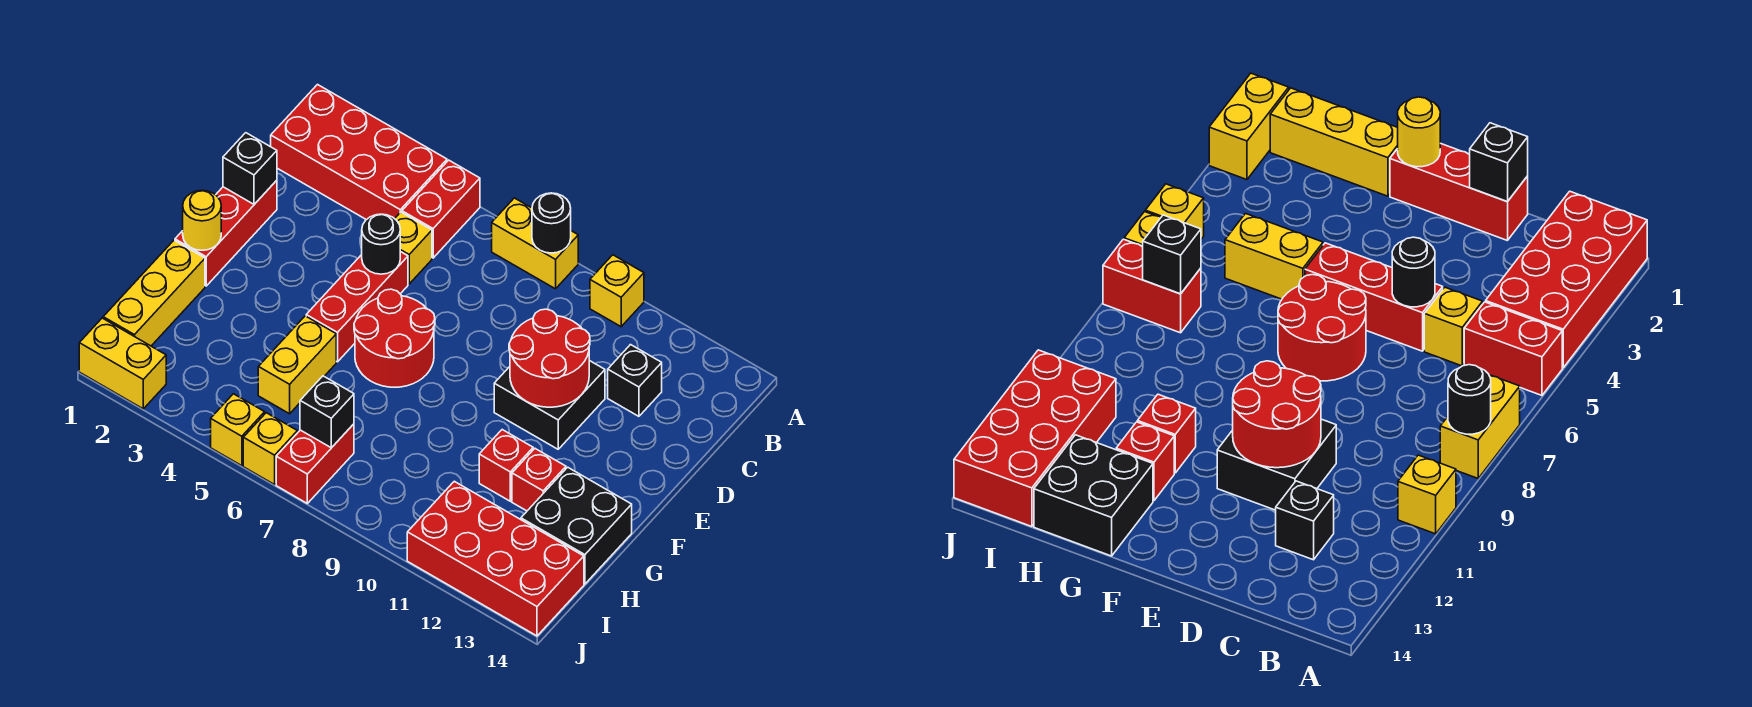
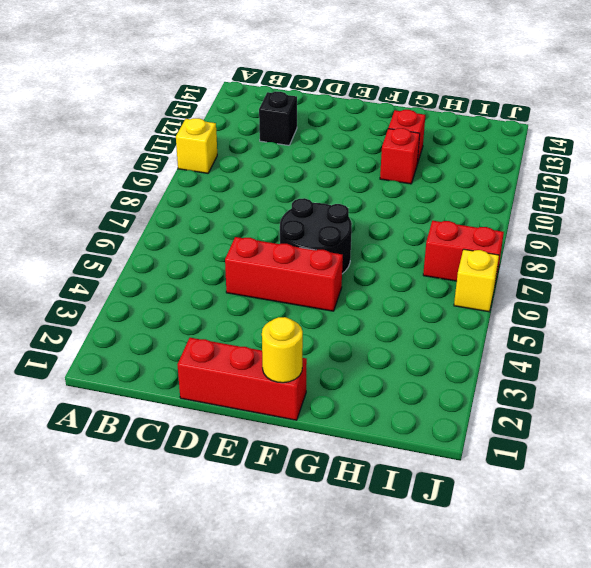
black round brick E6:F7 level 1 -> red round brick E6:F7 level 1
none -> red brick A1:B4 level 1
none -> red brick A5:B5 level 1
none -> yellow brick A7:A8 level 1

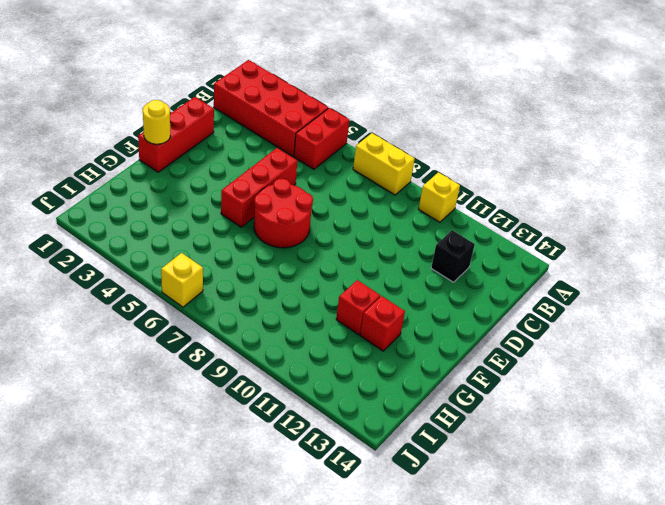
none -> yellow brick C5 level 1
none -> black brick D10:E11 level 1
none -> yellow brick G1:I1 level 1

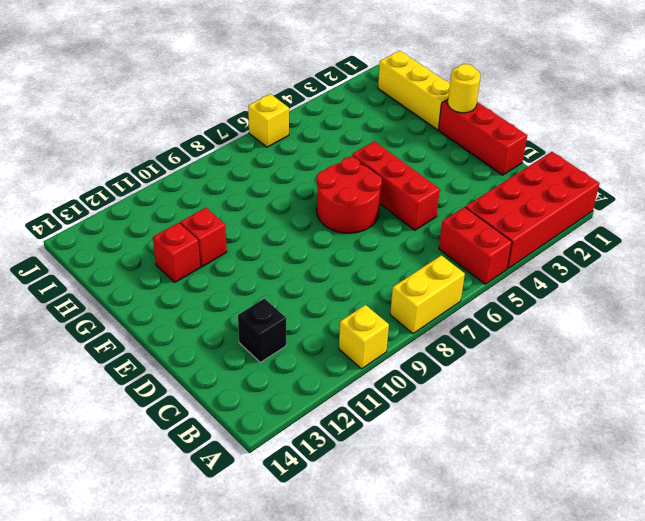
none -> yellow brick C5 level 1
none -> black brick D10:E11 level 1
none -> yellow brick G5:H5 level 1

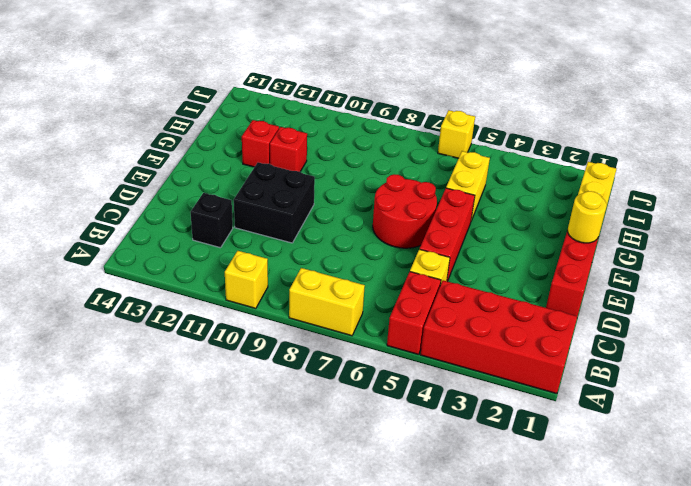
none -> black brick G13:H14 level 1
none -> red brick I7:J7 level 1
none -> red brick I11:J14 level 1

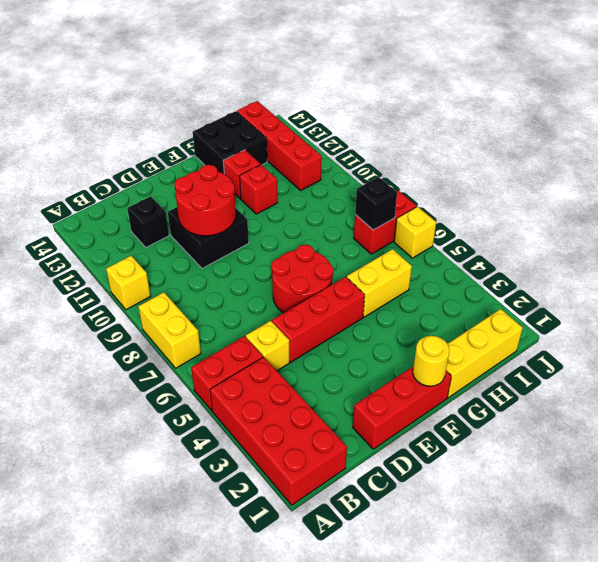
red brick I11:I14 level 1 -> red brick I11:J14 level 1
none -> yellow brick J1:J2 level 1
none -> yellow brick J5 level 1
none -> black round brick A8 level 2

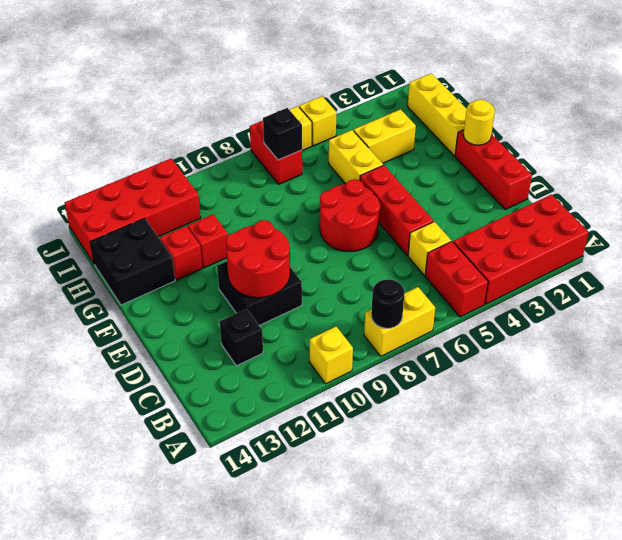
yellow brick H3:H4 level 1 -> yellow brick J1:J2 level 1
none -> black brick D1 level 2
none -> black round brick D5 level 2

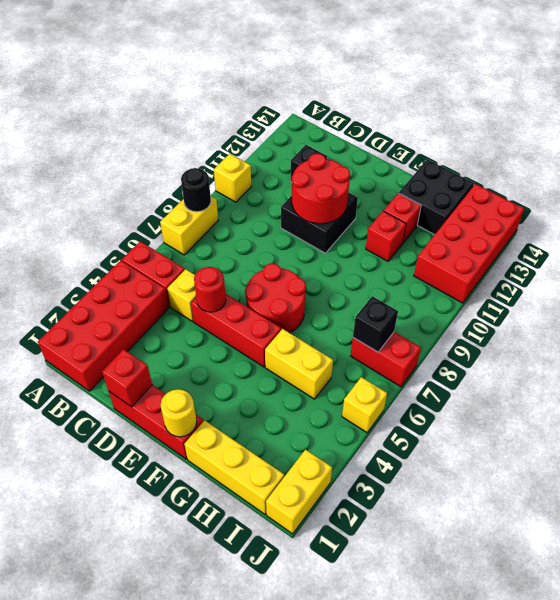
red brick D1 level 2 -> black brick D1 level 2
red round brick D5 level 2 -> black round brick D5 level 2
none -> yellow brick J6 level 1

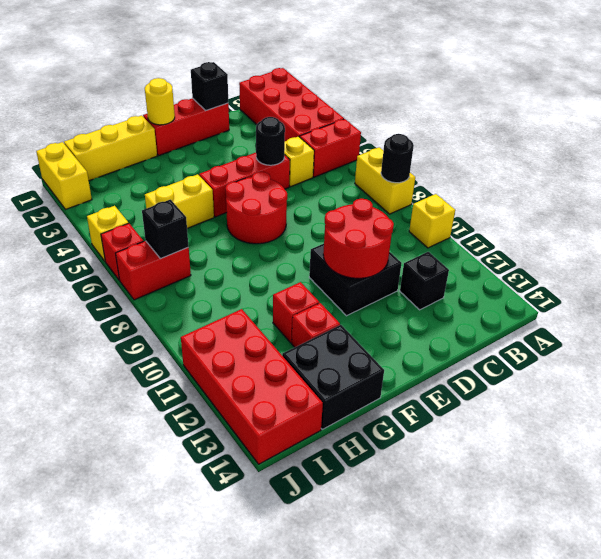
red brick J6 level 1 -> yellow brick J6 level 1

